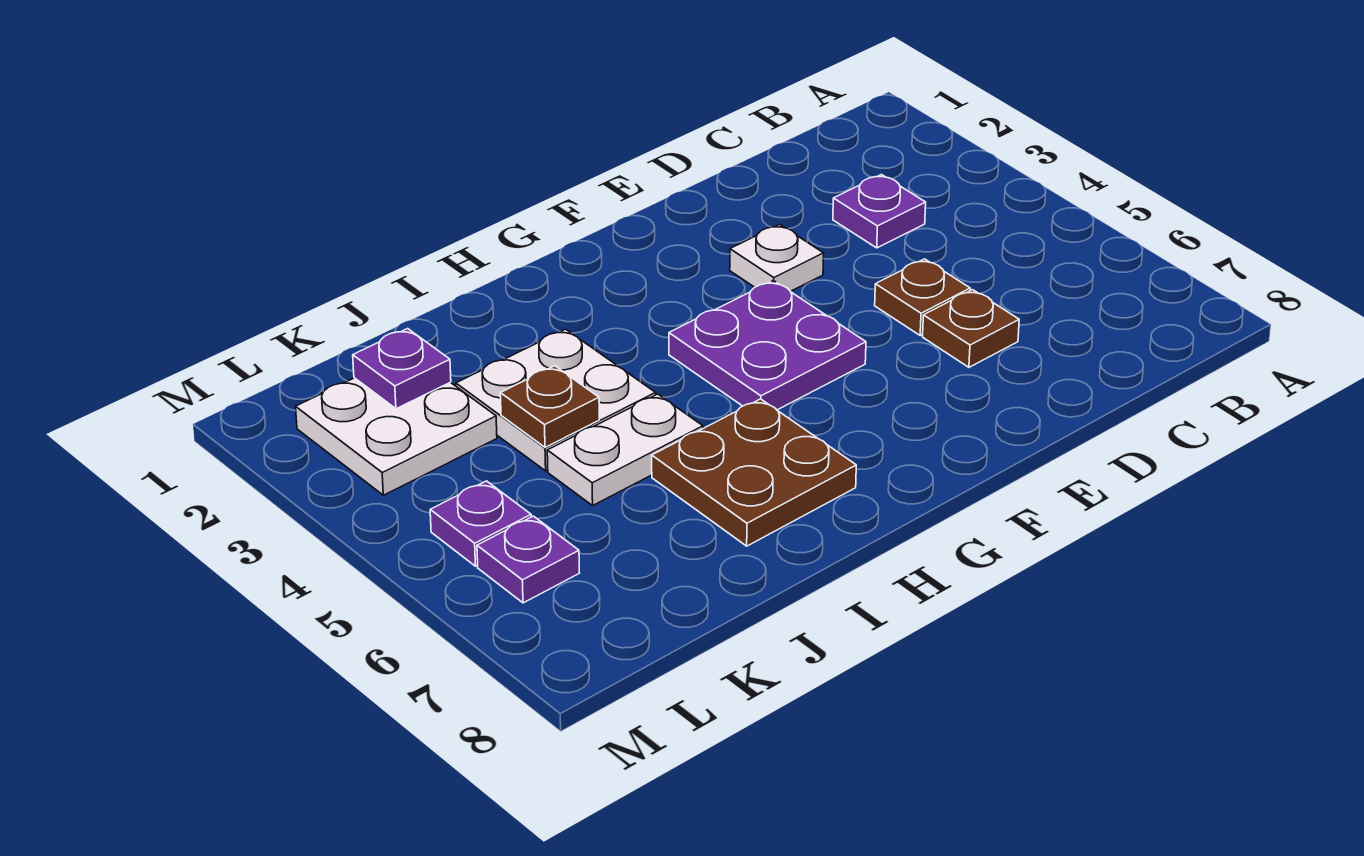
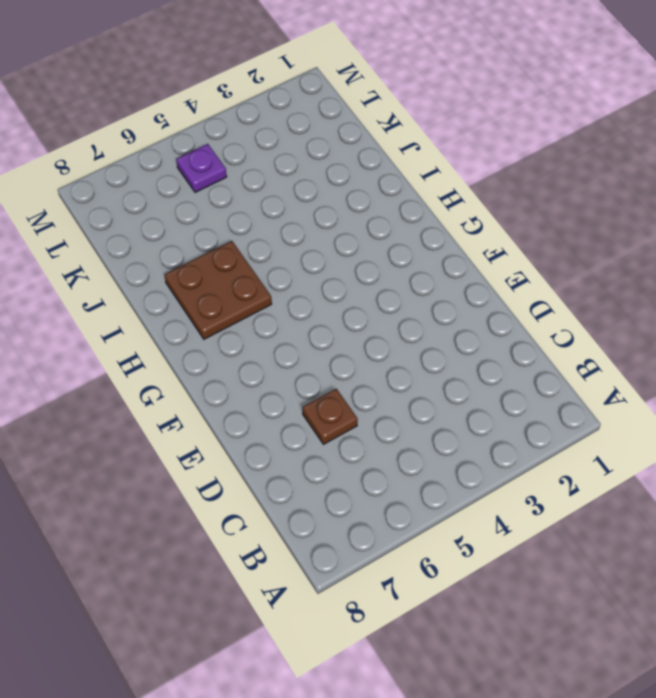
none -> purple plate C3 level 1
none -> brown plate D5 level 1
none -> white plate E3 level 1

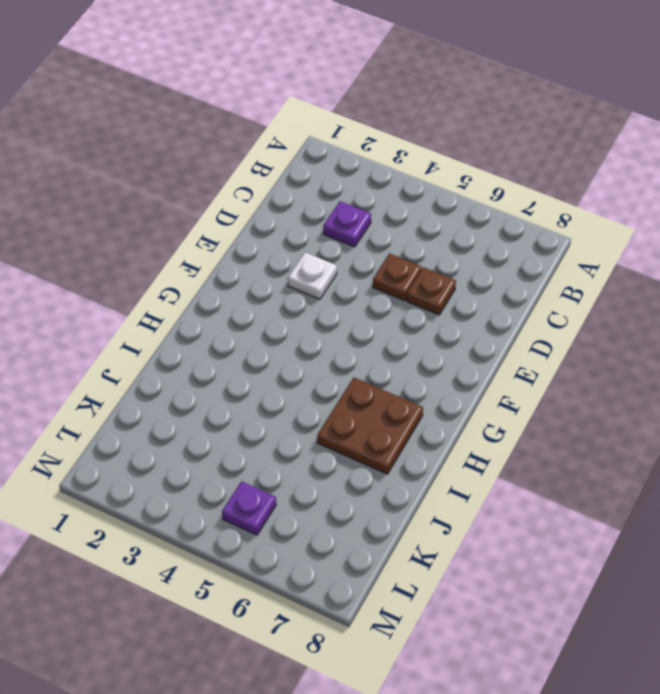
none -> purple plate F4:G5 level 1
none -> white plate I3:J4 level 1
none -> white plate I5:J5 level 1

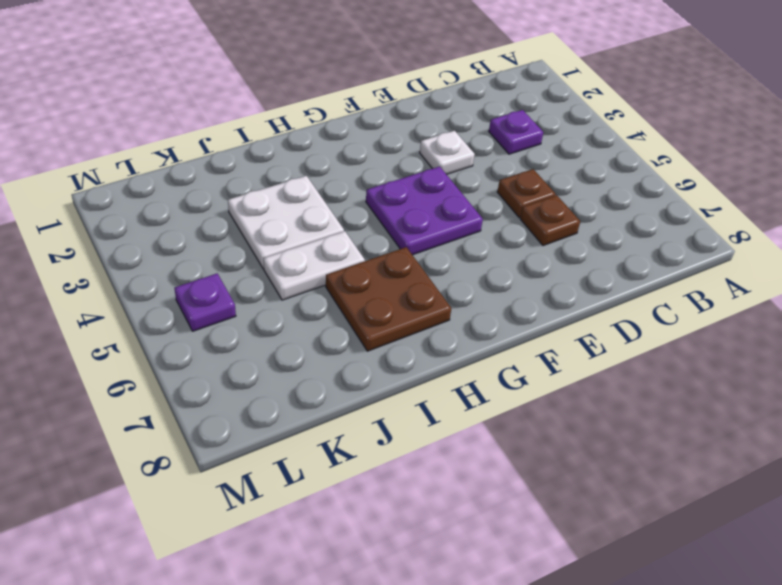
none -> white plate K2:L3 level 1
none -> purple plate L6 level 1
none -> brown plate J4 level 2

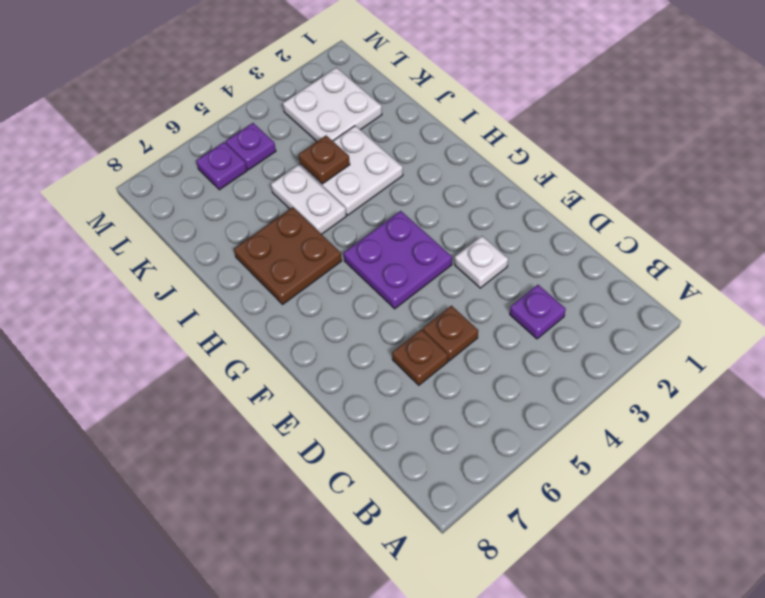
none -> purple plate K2 level 2

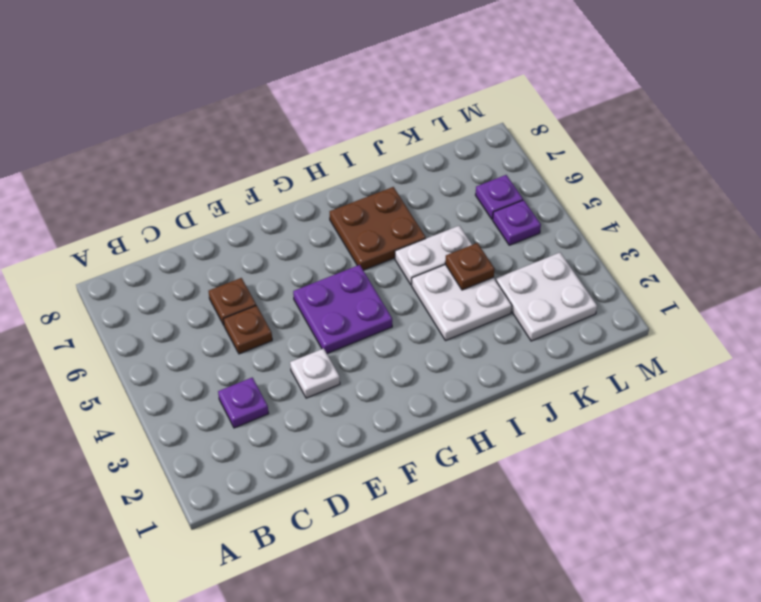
none -> purple plate K2 level 2

